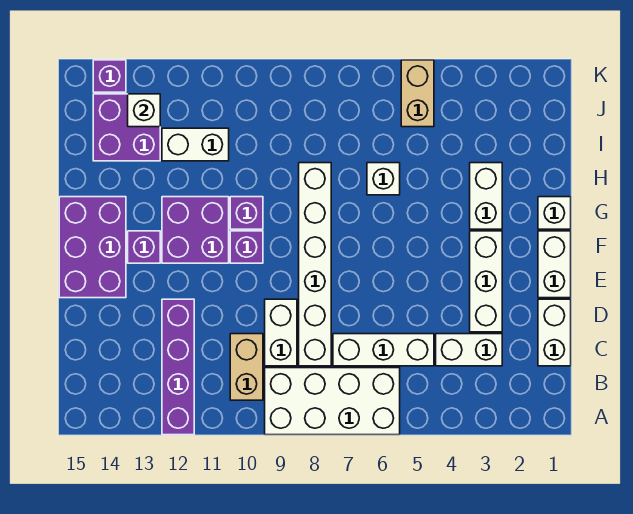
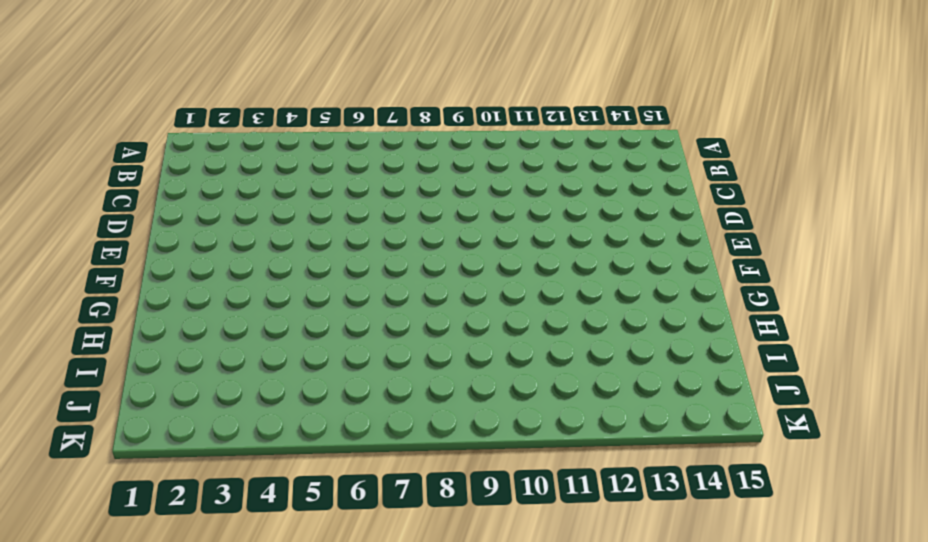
none -> white brick A6:B9 level 1
none -> purple brick A12:D12 level 1
none -> tan brick B10:C10 level 1

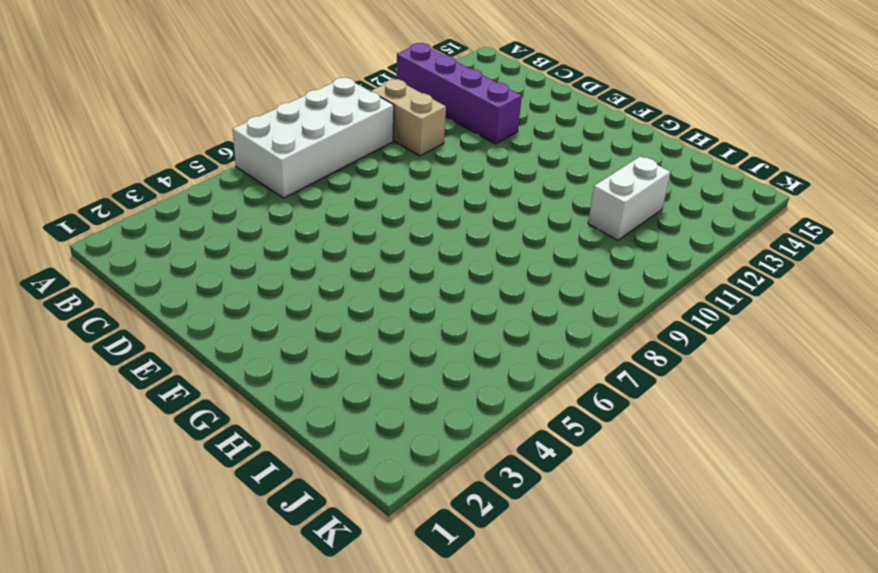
none -> white brick C1:D1 level 1
none -> white brick C3:C4 level 1
none -> white brick C5:C7 level 1

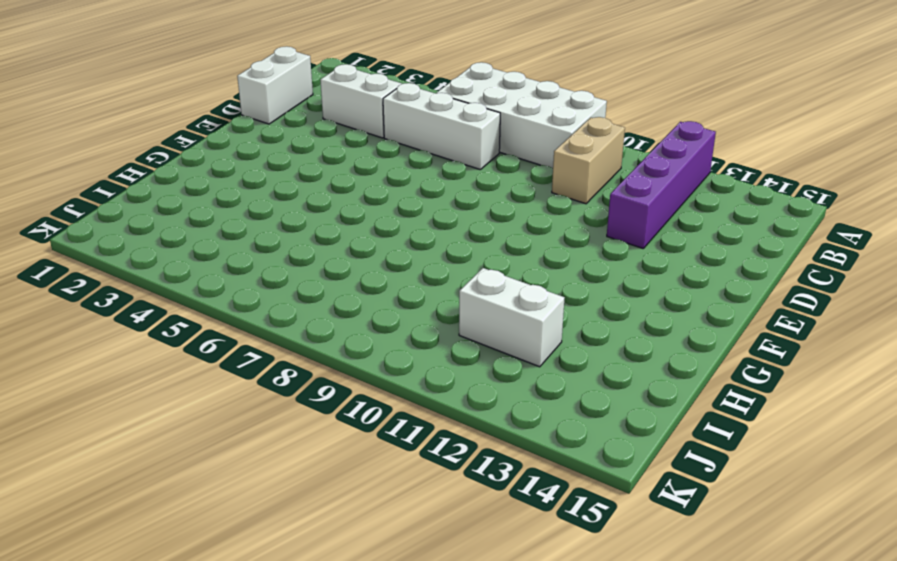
none -> white brick C8:H8 level 1
none -> white brick C9:D9 level 1
none -> white brick D3:F3 level 1

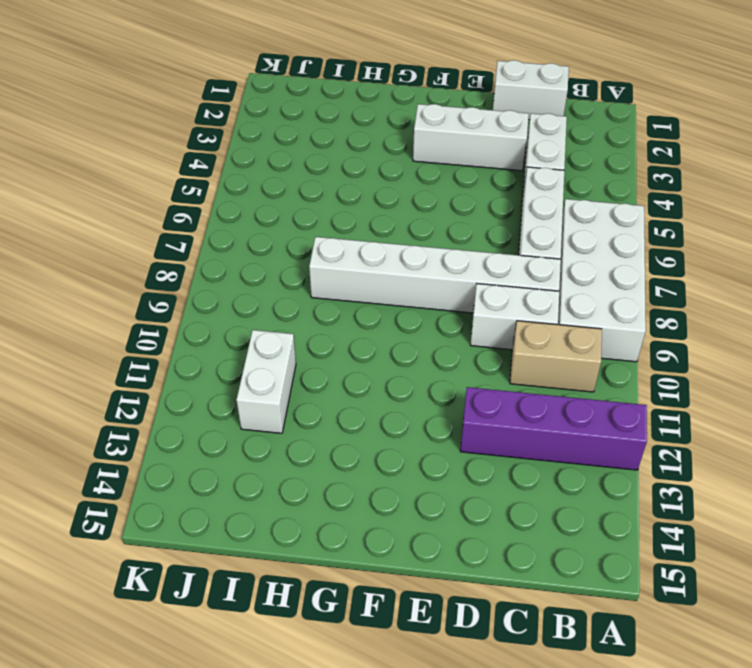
none -> white brick E1:F1 level 1
none -> purple brick E14:G15 level 1
none -> purple brick F10 level 1

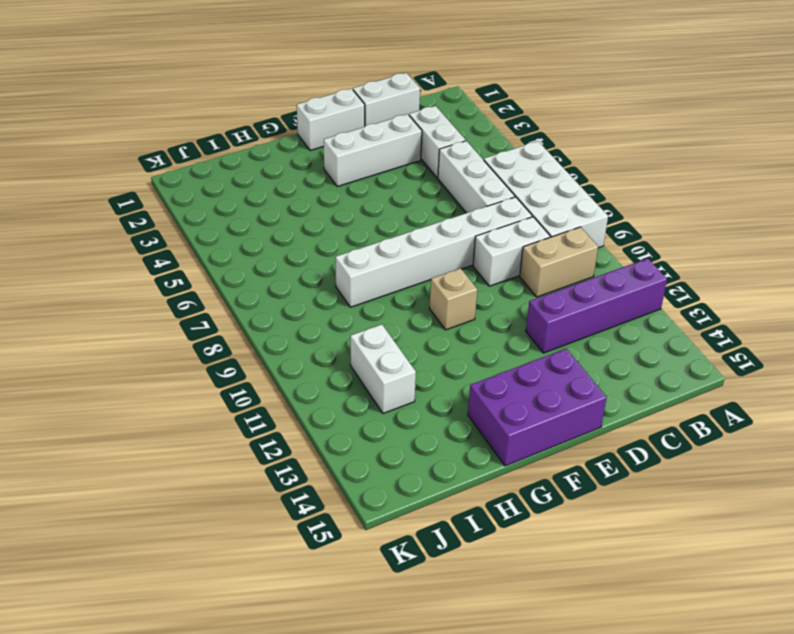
tan brick F10 level 1 -> purple brick F10 level 1
none -> purple brick F11:G12 level 1
none -> purple brick F13 level 1
none -> white brick G1 level 1

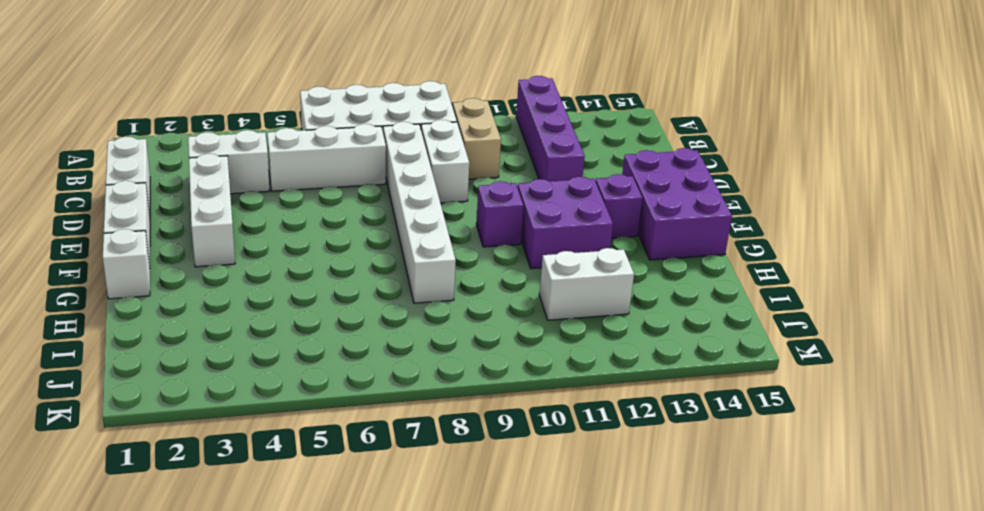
none -> white brick G3:H3 level 1
none -> purple brick G10 level 1
none -> white brick H6 level 1

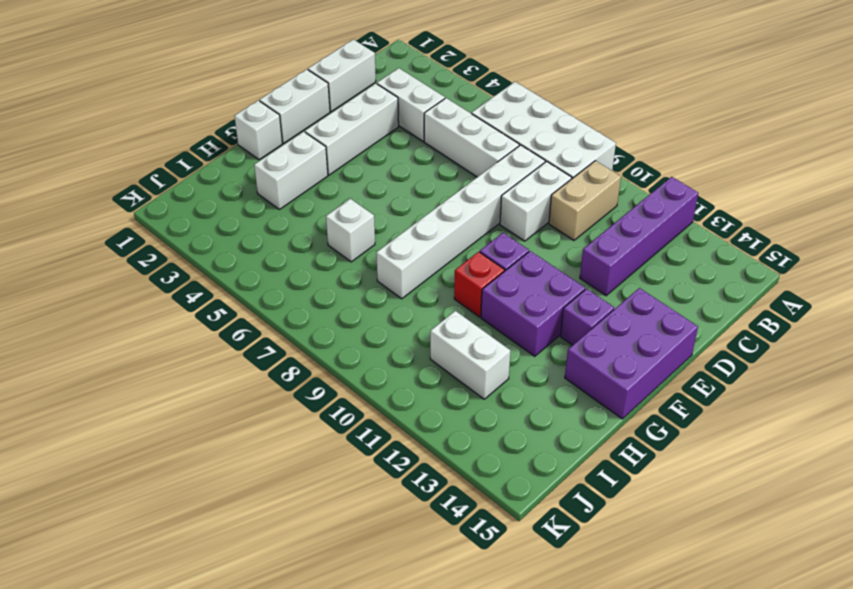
red brick G10 level 1 -> purple brick G10 level 1
none -> purple brick I13:J14 level 1
none -> tan brick J5:K5 level 1
none -> purple brick K14 level 1

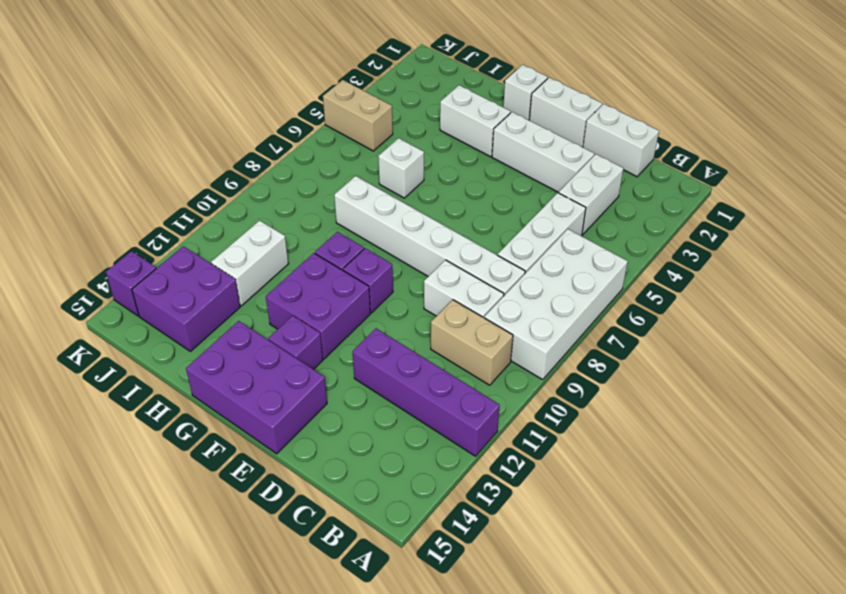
none -> white brick J13 level 2

